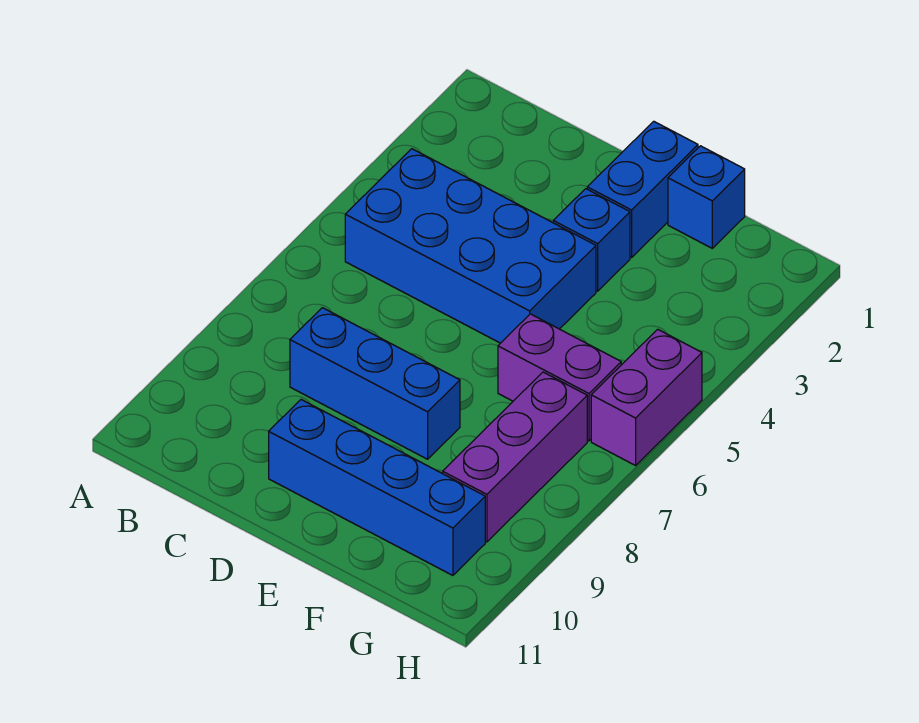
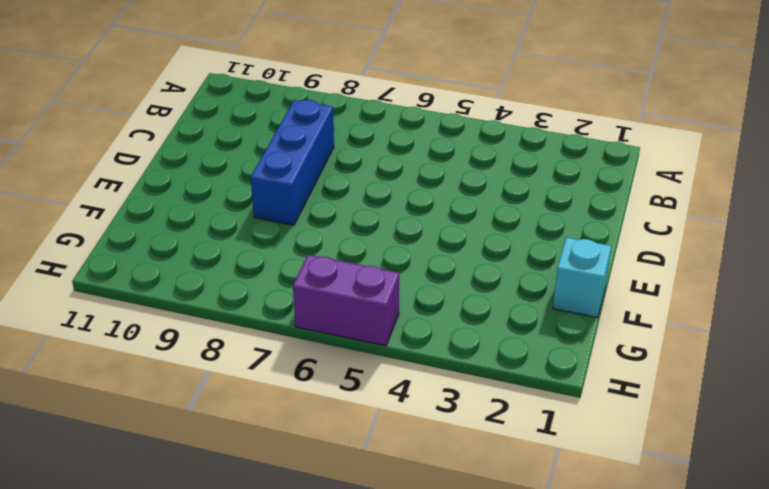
cyan brick F1 level 1 -> blue brick F1 level 1
none -> blue brick B4:E5 level 1
none -> blue brick D10:G10 level 1

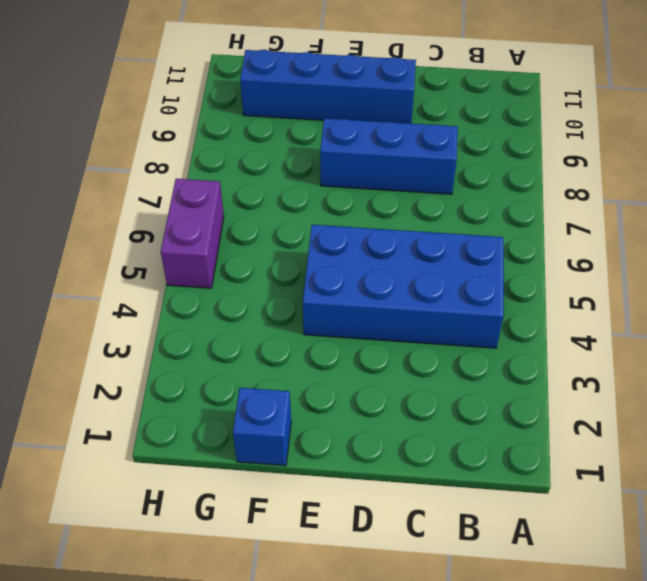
none -> blue brick E1:E2 level 1
none -> blue brick E3 level 1

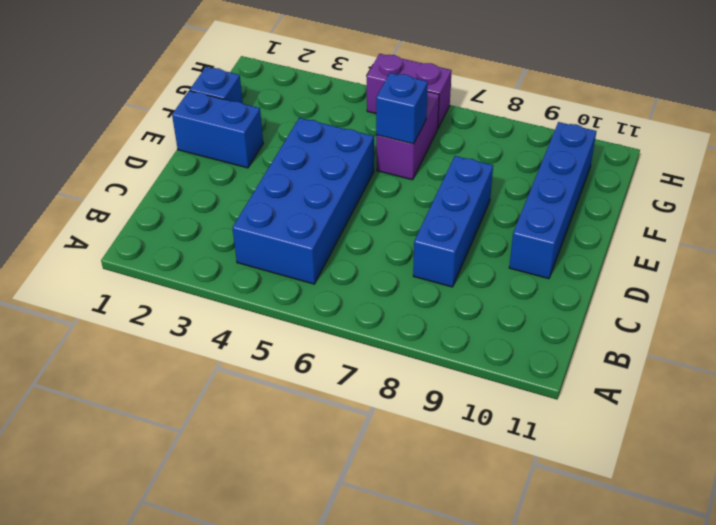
blue brick F6 level 2 -> blue brick E3 level 1
none -> purple brick G7:G9 level 1

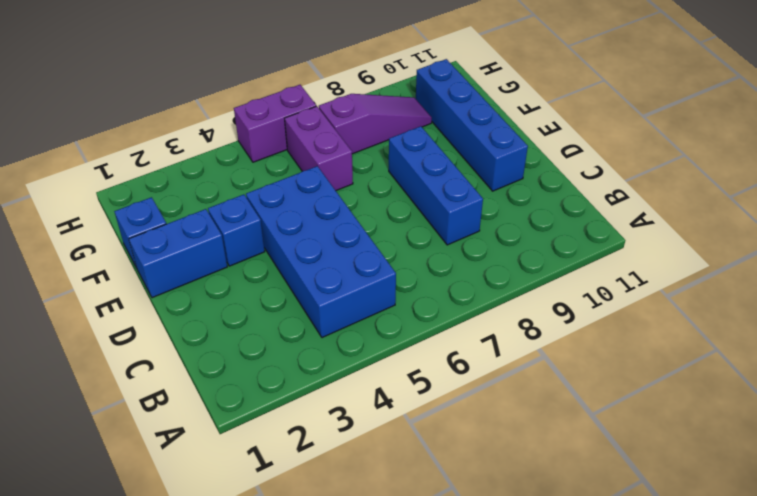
purple slope G7:G9 level 1 top 7 -> purple brick G7:G9 level 1

